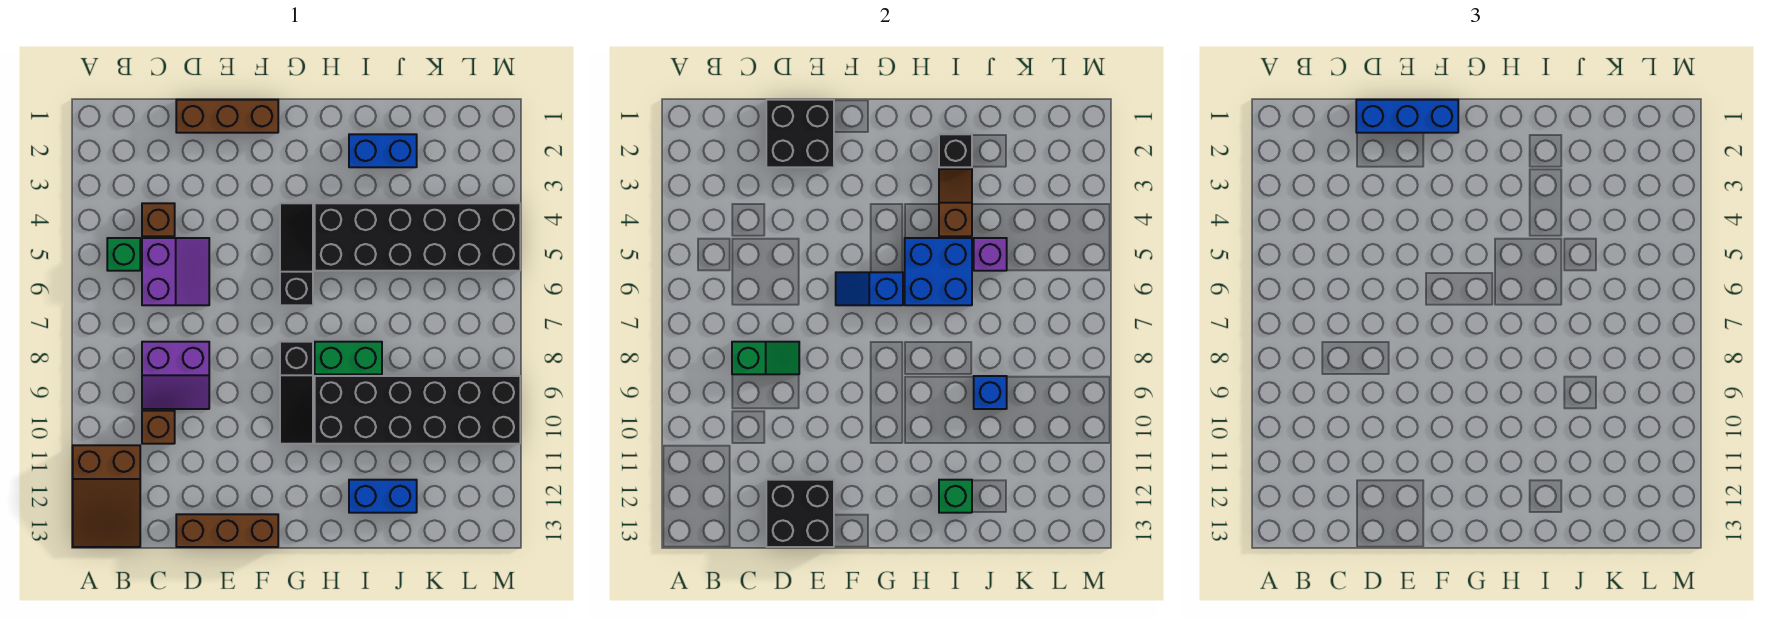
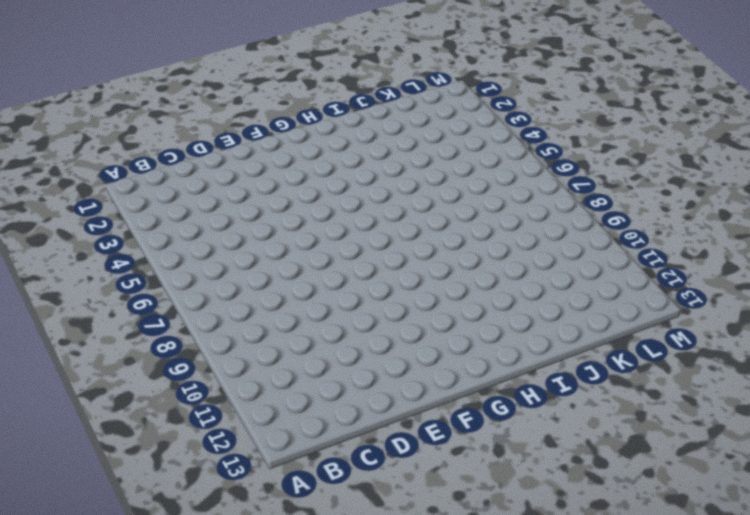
none -> brown slope A11:B13 level 1 top 11
none -> green brick B5 level 1
none -> brown brick C4 level 1

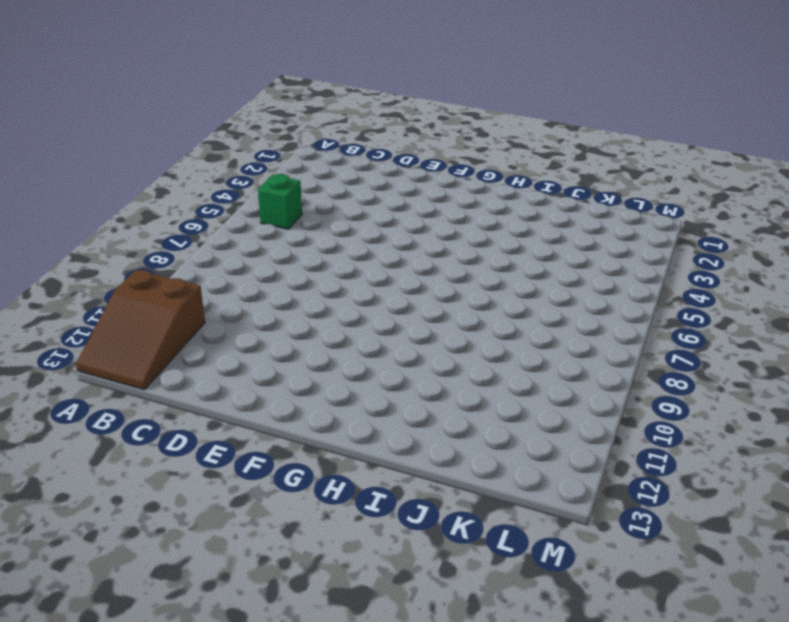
none -> brown brick C4 level 1
none -> purple slope C5:D6 level 1 top C
none -> purple slope C8:D9 level 1 top 8

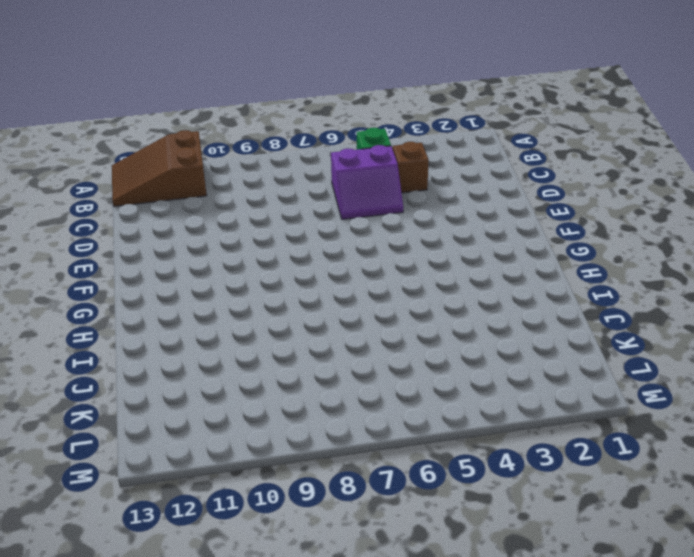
none -> purple slope C8:D9 level 1 top 8
none -> brown brick C10 level 1
none -> brown brick D1:F1 level 1

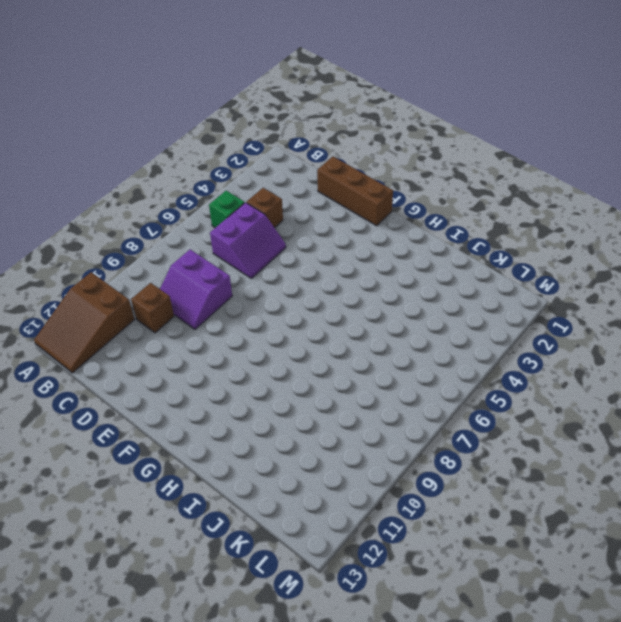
none -> brown brick D13:F13 level 1
none -> black slope G4:G6 level 1 top 6
none -> black slope G8:G10 level 1 top 8

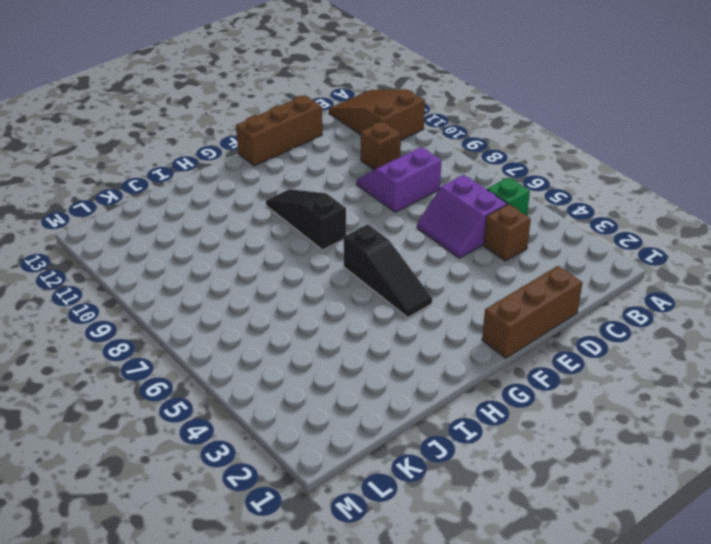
none -> black brick H4:M5 level 1
none -> green brick H8:I8 level 1
none -> black brick H9:M10 level 1

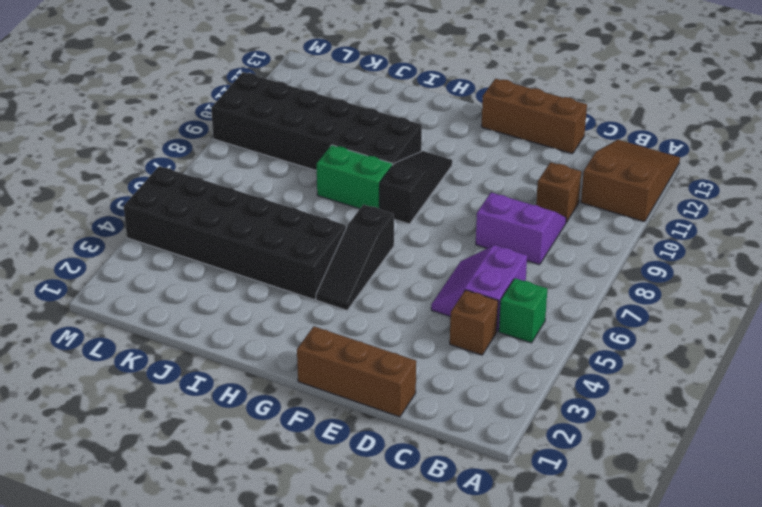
none -> blue brick I2:J2 level 1
none -> blue brick I12:J12 level 1
none -> green slope C8:D8 level 2 top C

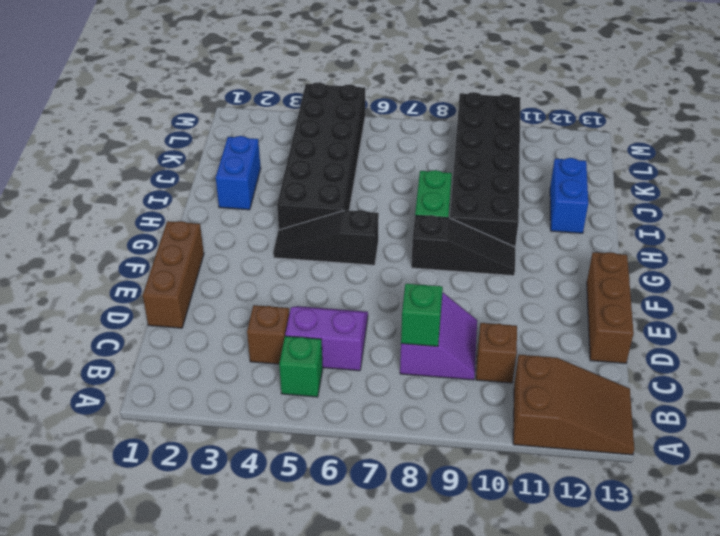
none -> black brick D1:E2 level 2
none -> black brick D12:E13 level 2
none -> blue slope F6:G6 level 2 top G

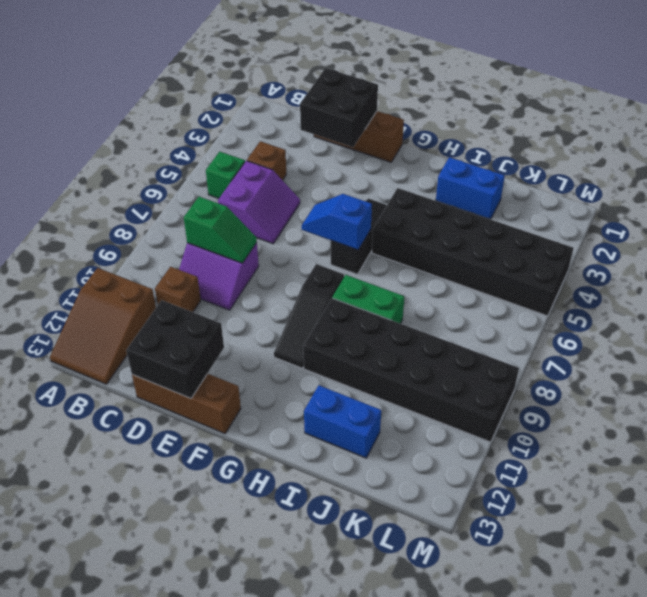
none -> blue brick H5:I6 level 2
none -> black brick I2 level 2
none -> brown slope I3:I4 level 2 top 4

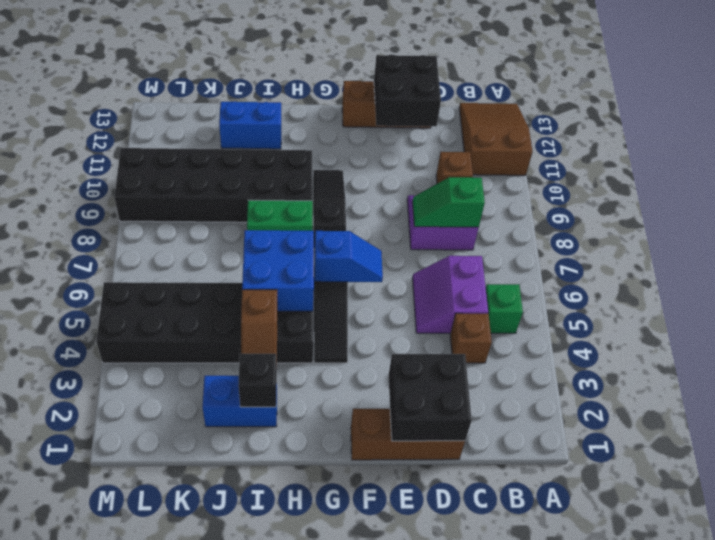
none -> green brick I12 level 2
none -> purple brick J5 level 2
none -> blue brick J9 level 2

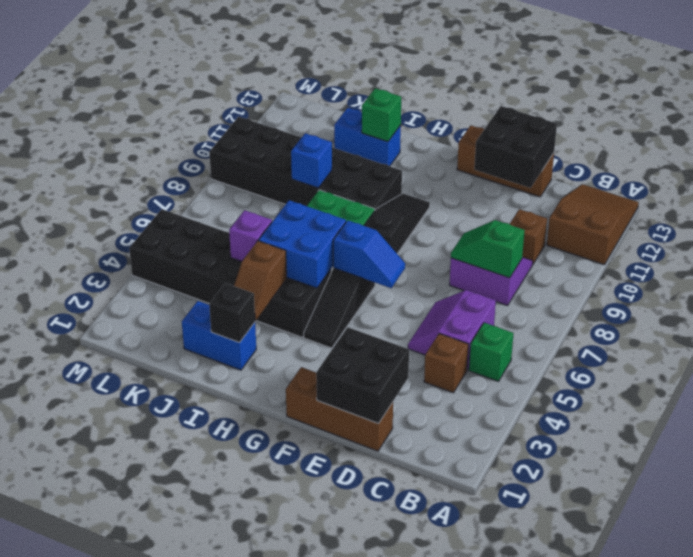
none -> blue brick D1:F1 level 3

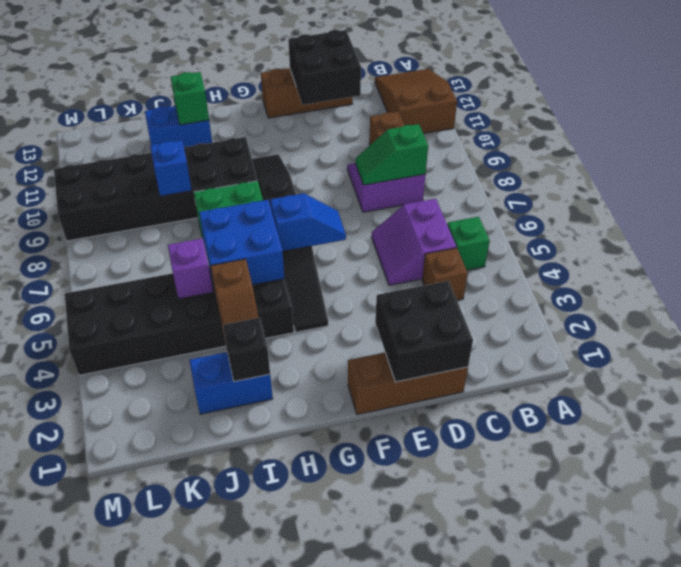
none -> blue brick D1:F1 level 3

